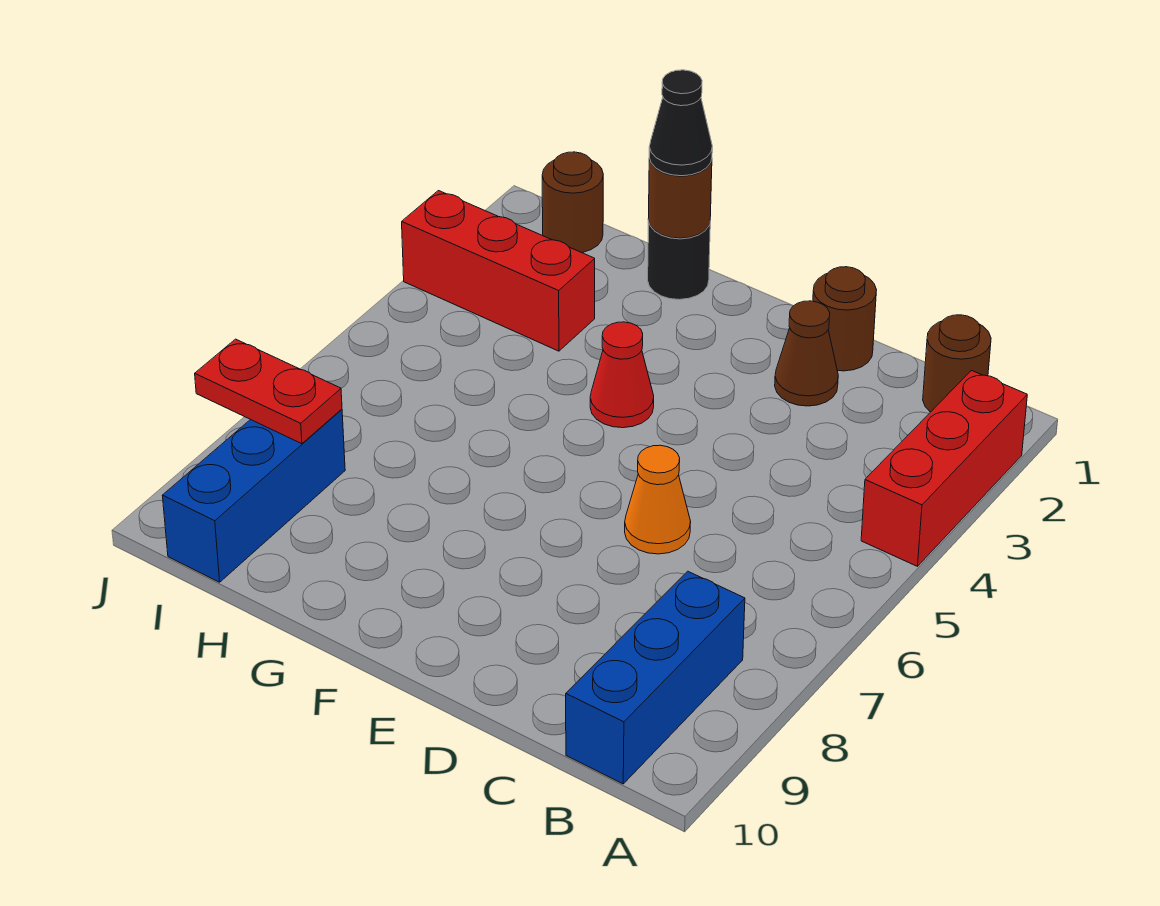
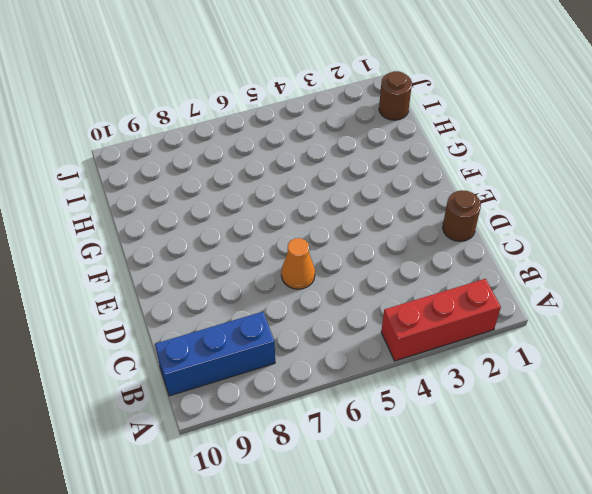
none -> brown round brick B1 level 1
none -> brown cone D2 level 1
none -> red cone F4 level 1

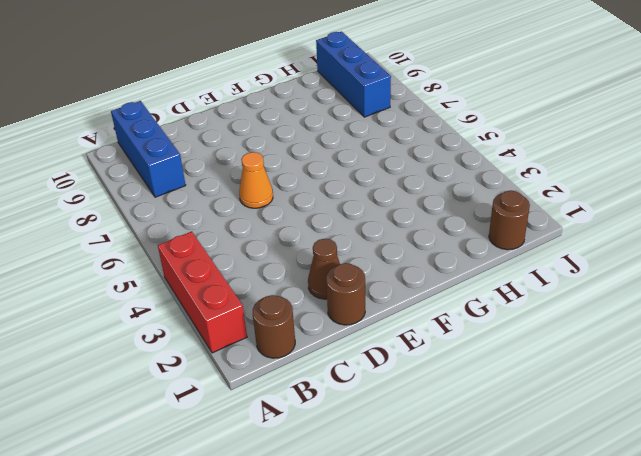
none -> red cone F4 level 1
none -> black round brick G1 level 1
none -> red brick H3:J3 level 1

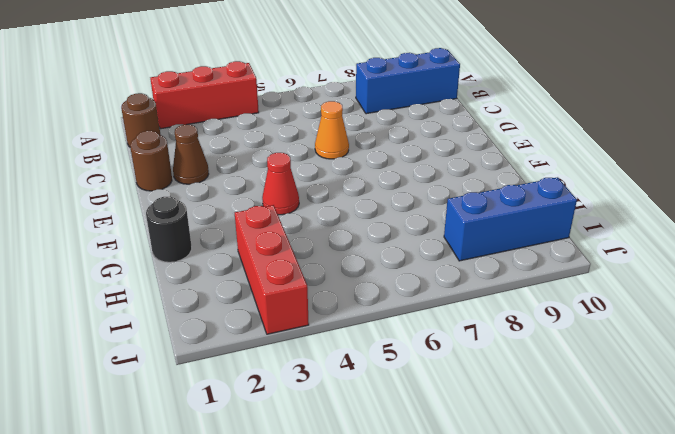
none -> brown round brick I1 level 1
none -> brown round brick G1 level 2
none -> red plate I8:J8 level 2

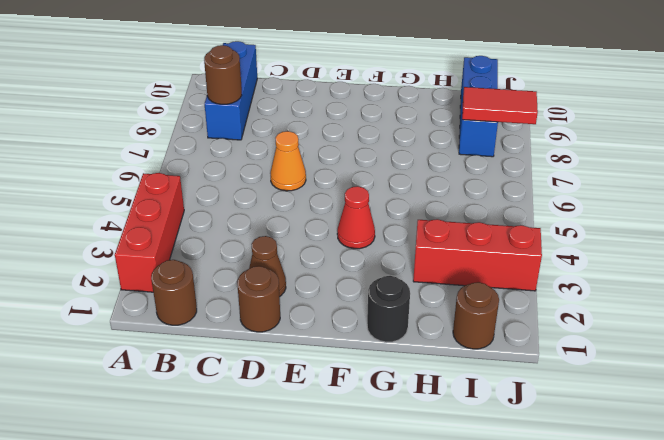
brown round brick B8 level 2 -> brown round brick G1 level 2
red tile I8:J8 level 2 -> red plate I8:J8 level 2
none -> black cone G1 level 3

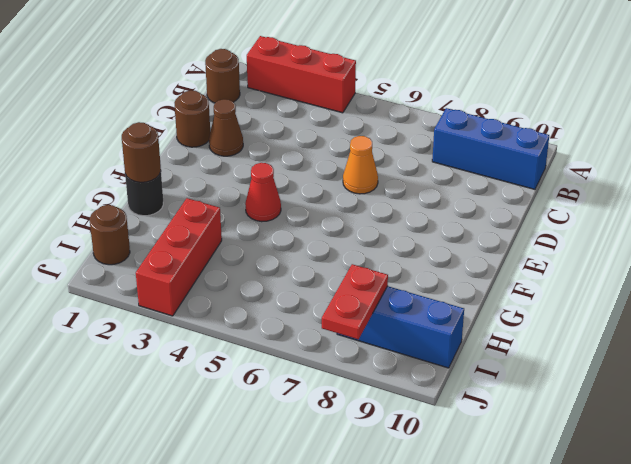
none -> black cone G1 level 3

